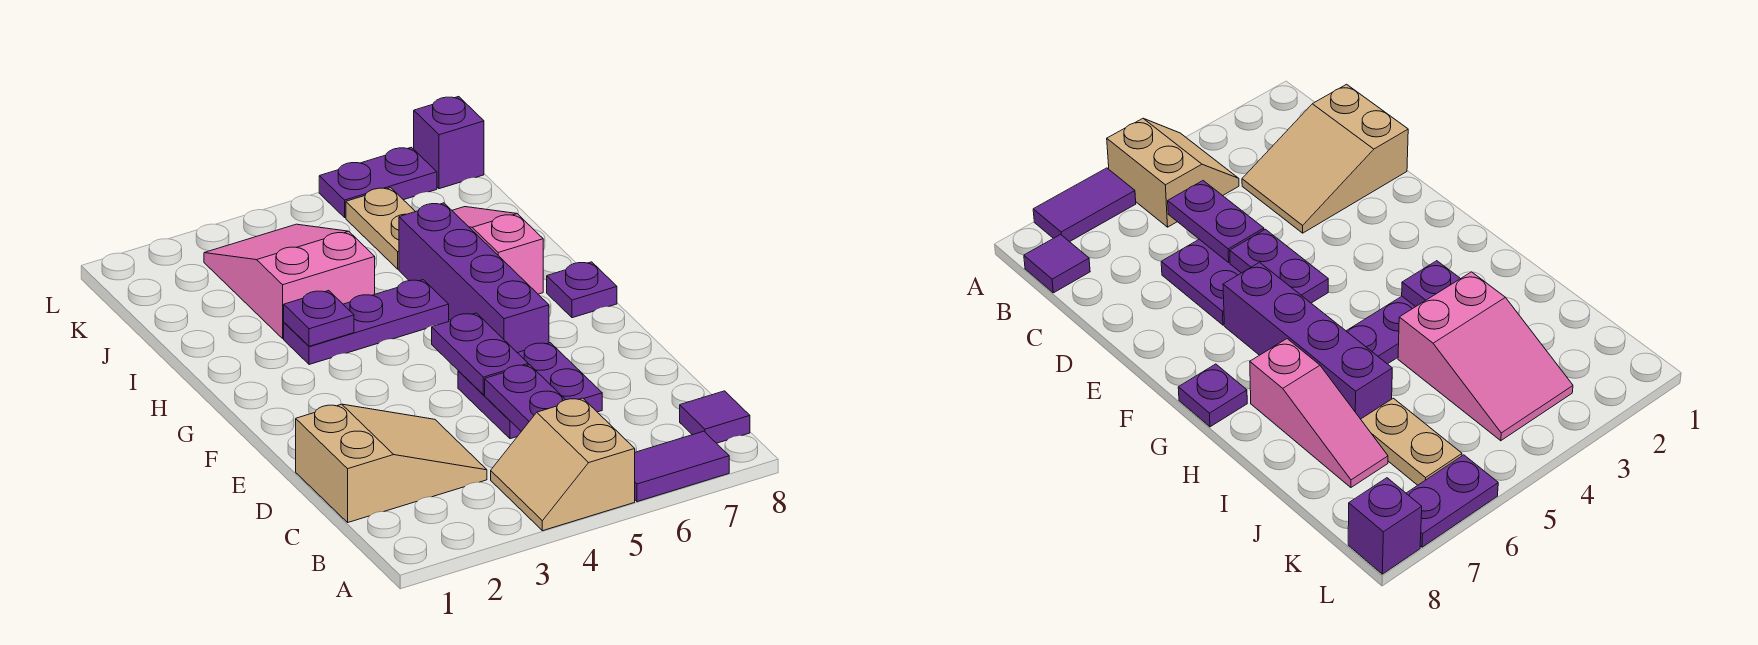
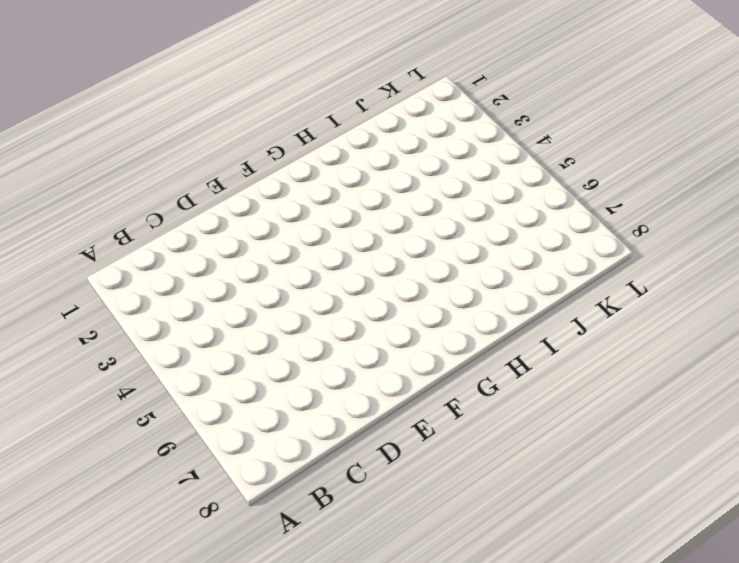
none -> tan slope A4:B5 level 1 top 5
none -> purple tile A6:A7 level 1
none -> purple tile B8 level 1

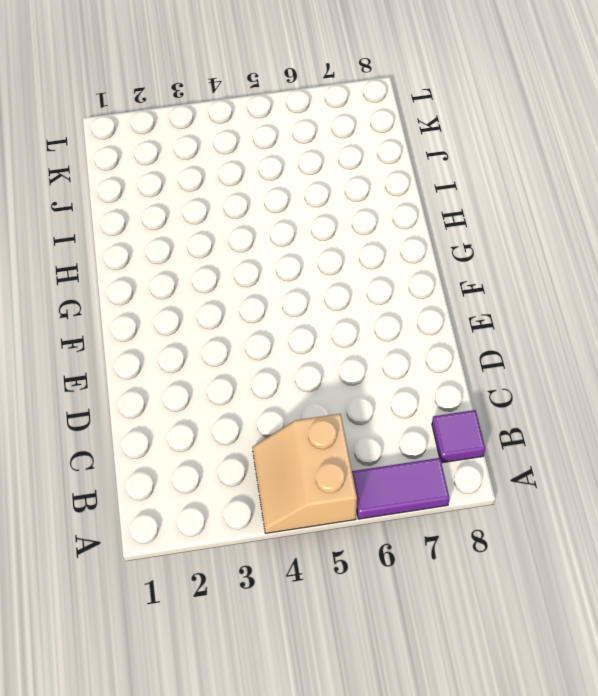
none -> tan slope C1:D3 level 1 top 1
none -> purple plate D5:E6 level 1
none -> purple brick F6:I6 level 1

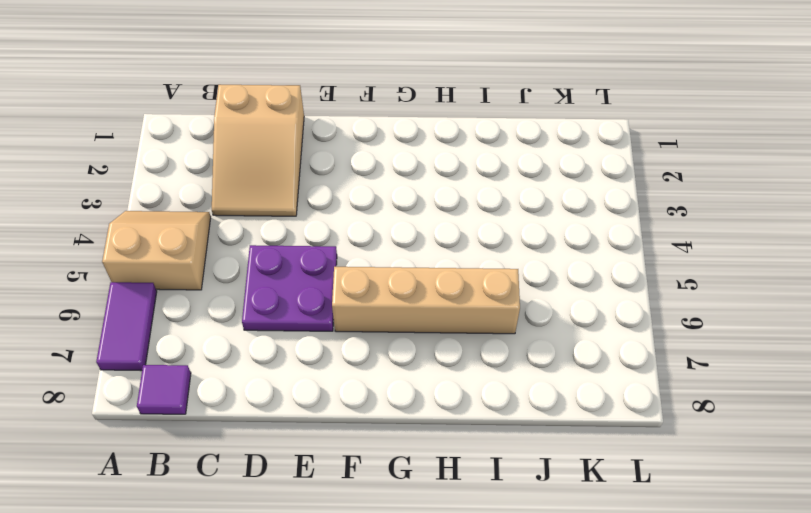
tan brick F6:I6 level 1 -> purple brick F6:I6 level 1
none -> purple plate G8 level 1
none -> purple plate H3:H5 level 1
none -> pink slope H7:J7 level 1 top H

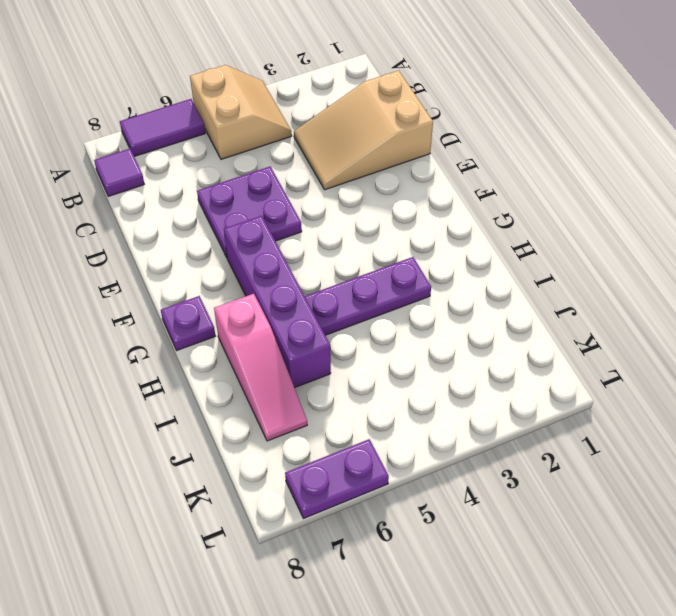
none -> pink slope I3:K4 level 1 top I
none -> tan plate J6:K6 level 1
none -> purple brick L8 level 1

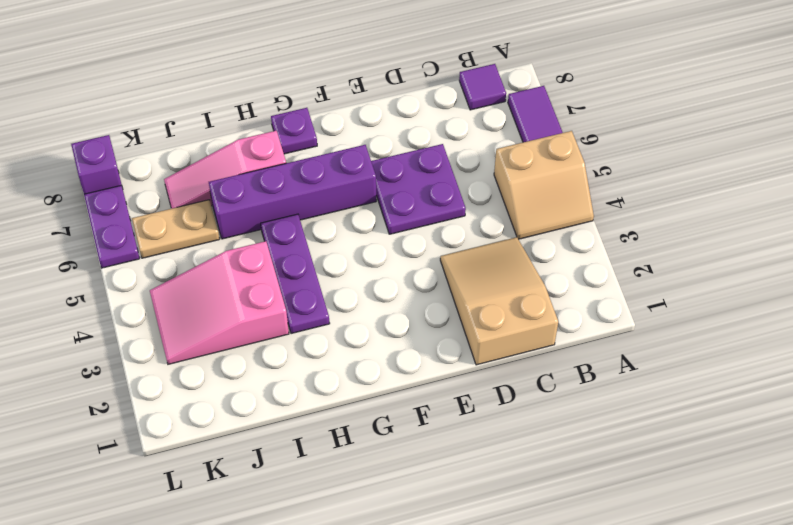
none -> purple plate C5:D5 level 2
none -> purple plate E5:F5 level 2
none -> purple plate H3 level 2

